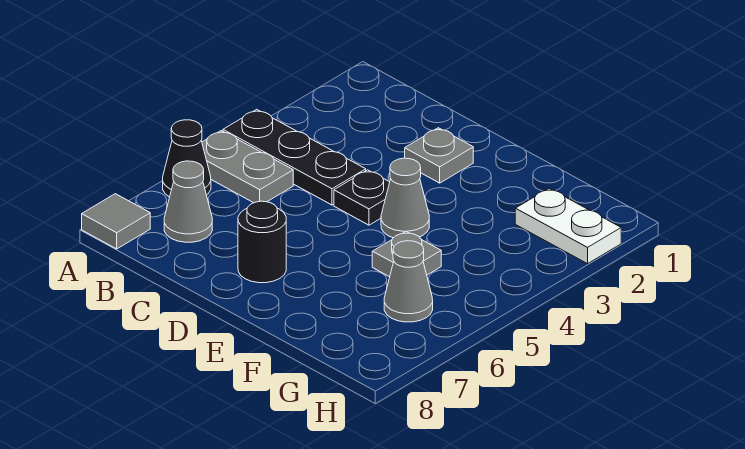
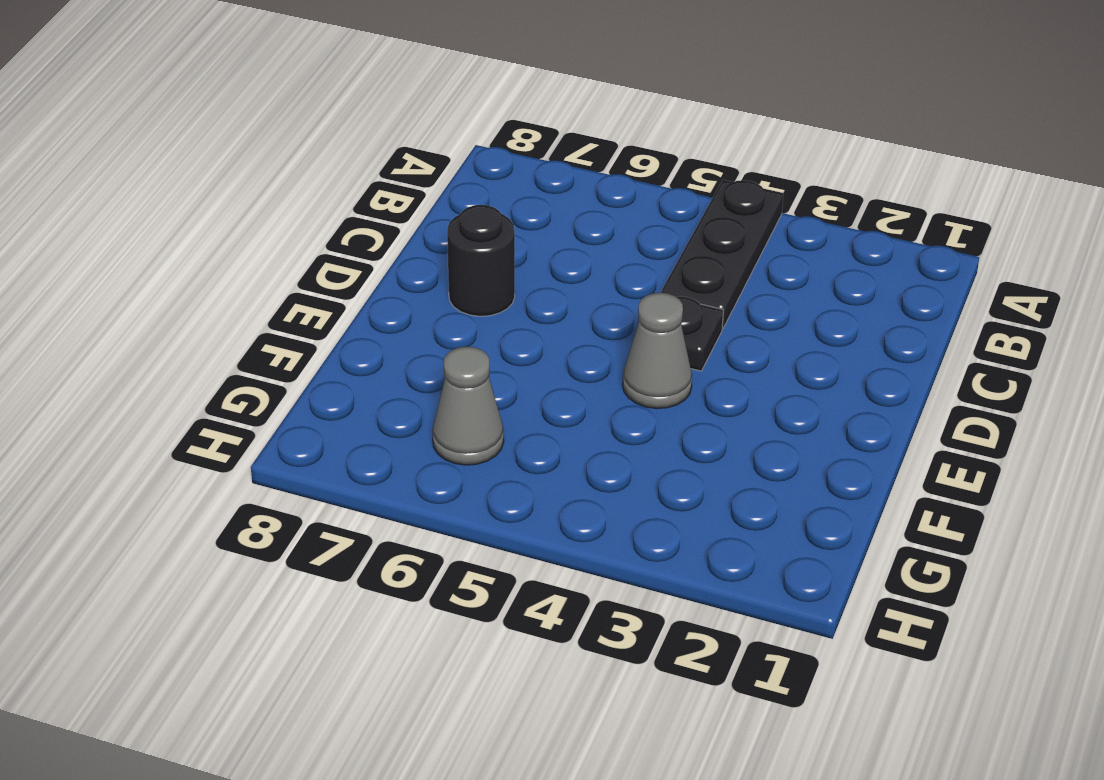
none -> grey plate A5:B5 level 1
none -> black cone A6 level 1
none -> grey tile A8 level 1

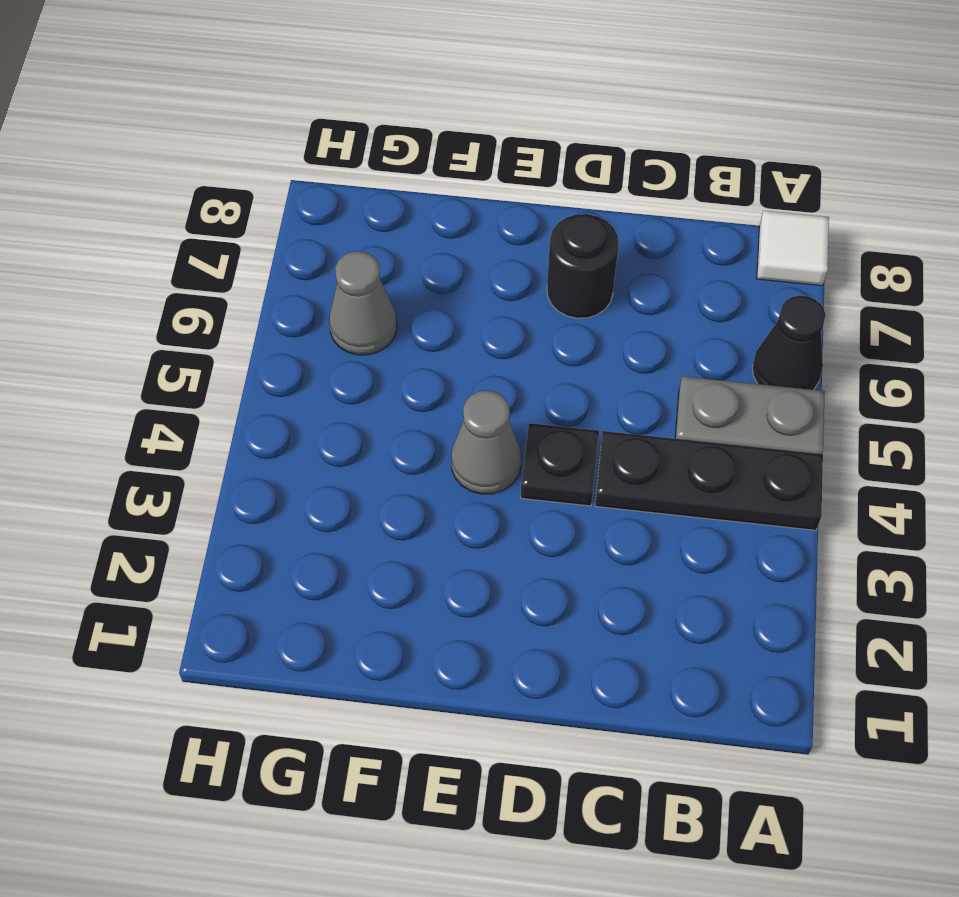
white tile A8 level 1 -> grey tile A8 level 1
none -> grey cone B7 level 1
none -> grey plate D2 level 1
none -> grey plate F5 level 1

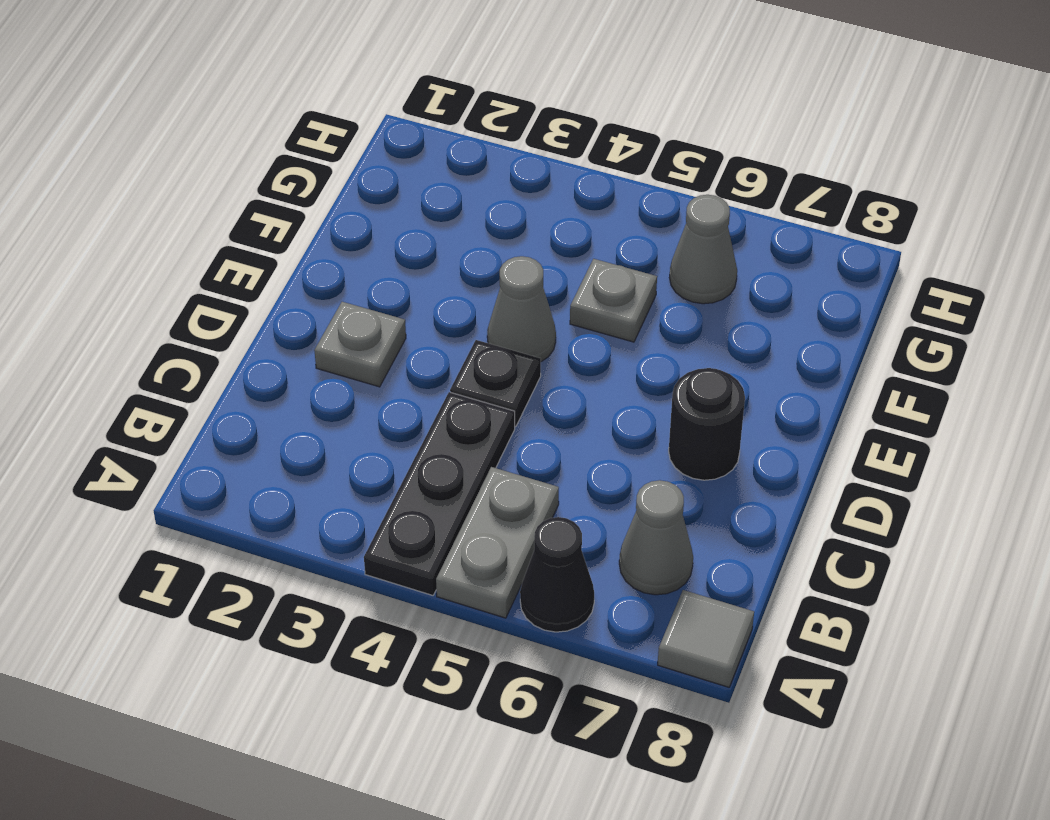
none -> white plate G2:H2 level 1

